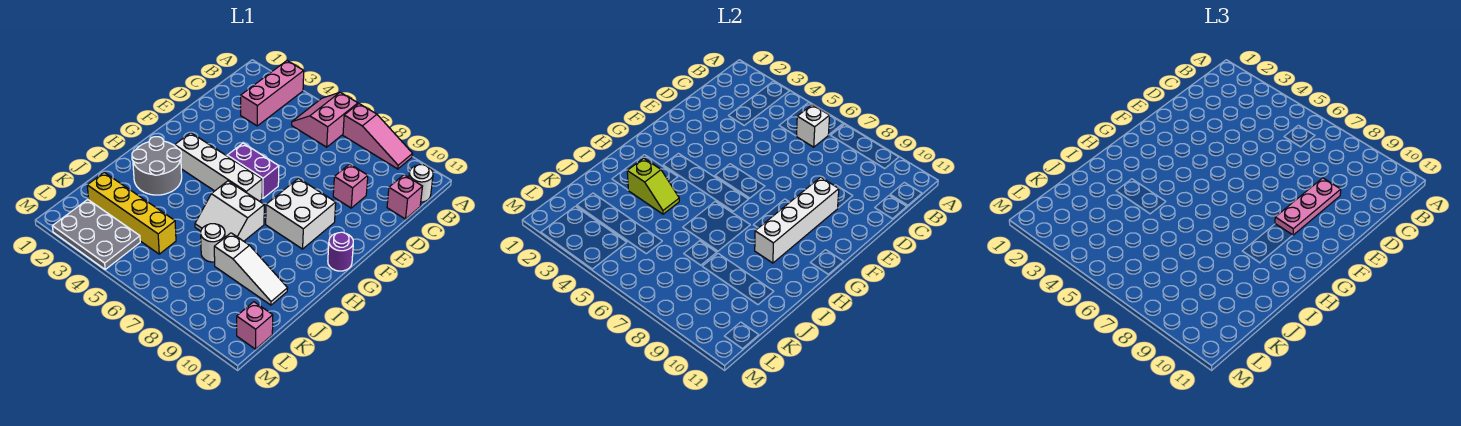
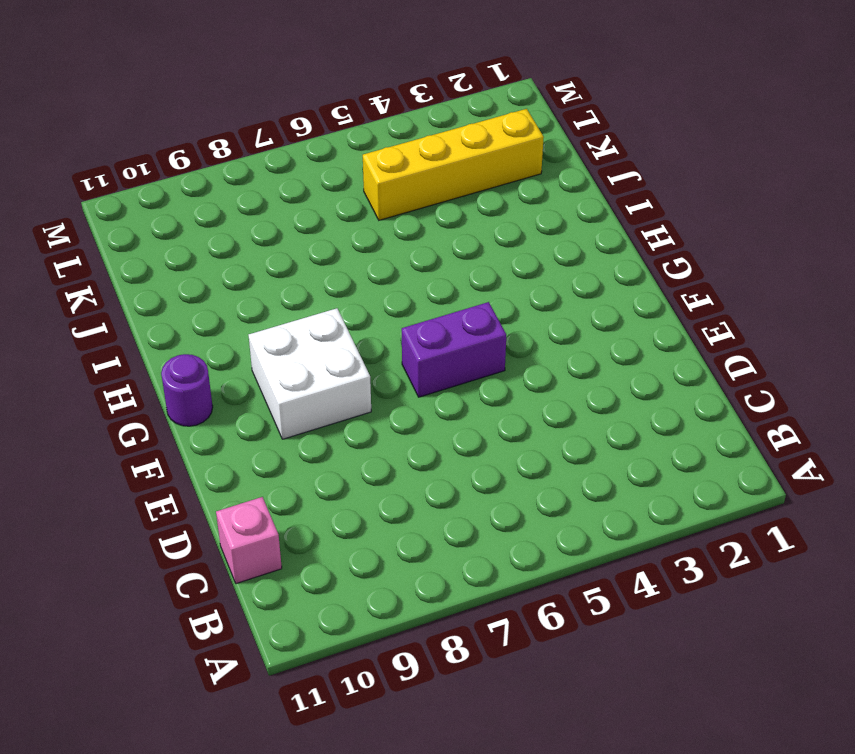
none -> pink brick A3:C3 level 1
none -> pink slope A5:B6 level 1 top 6
none -> pink slope A7:A9 level 1 top 7

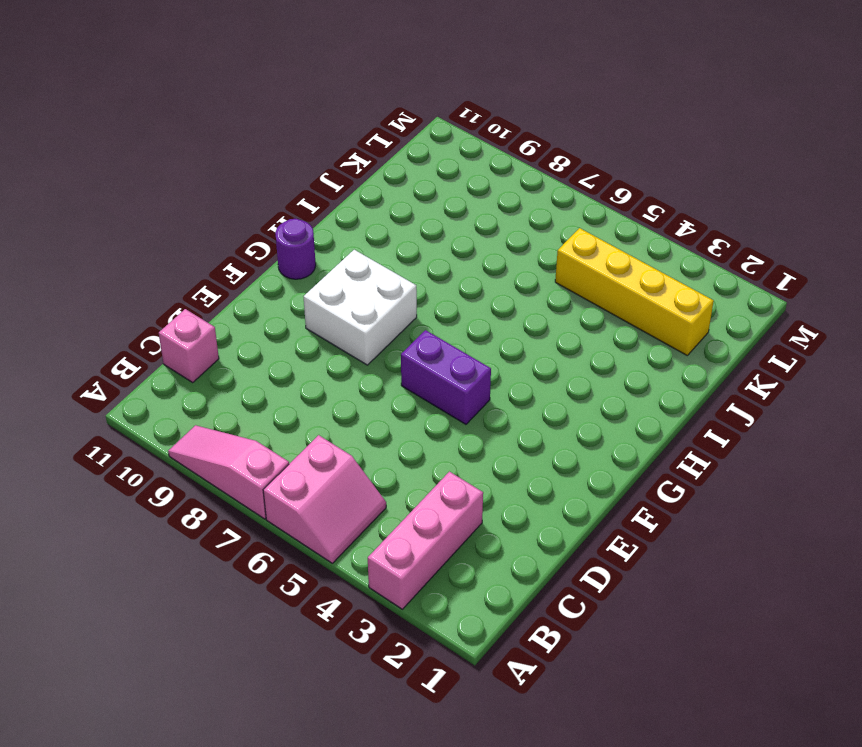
none -> white round brick B11 level 1
none -> pink brick D9 level 1
none -> white brick G3:G6 level 1

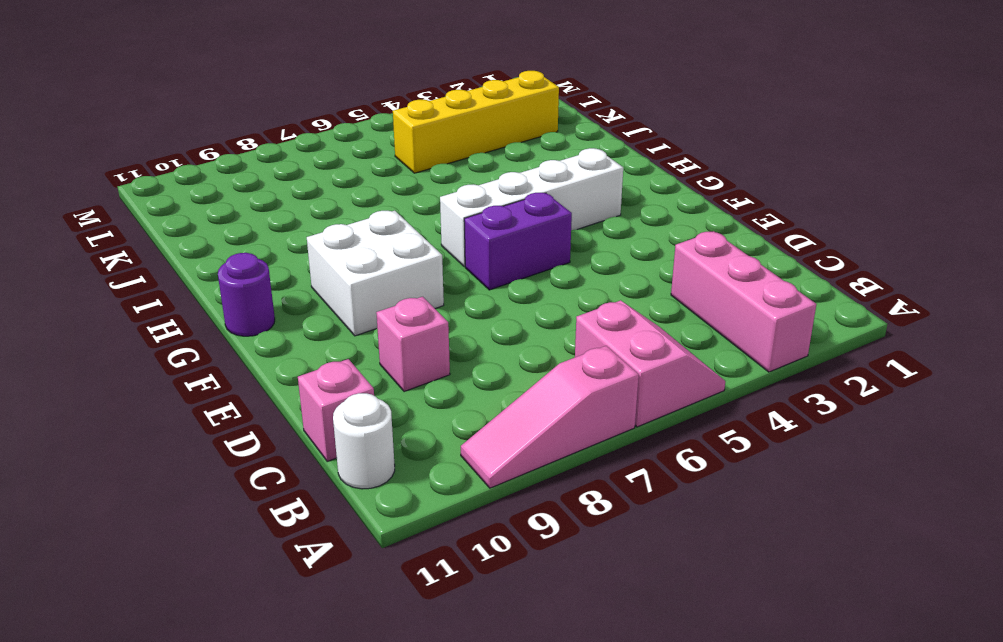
none -> grey round brick H2:I3 level 1
none -> white slope H6:I7 level 1 top H
none -> white round brick J7 level 1

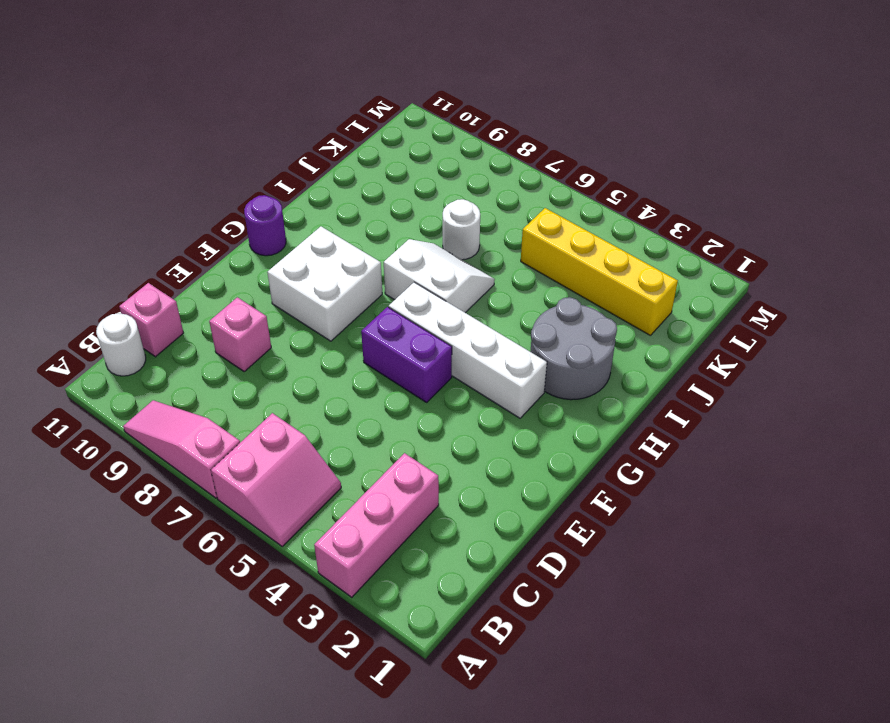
none -> white slope J8:J10 level 1 top 8
none -> grey plate L2:M4 level 1
none -> pink brick L11 level 1

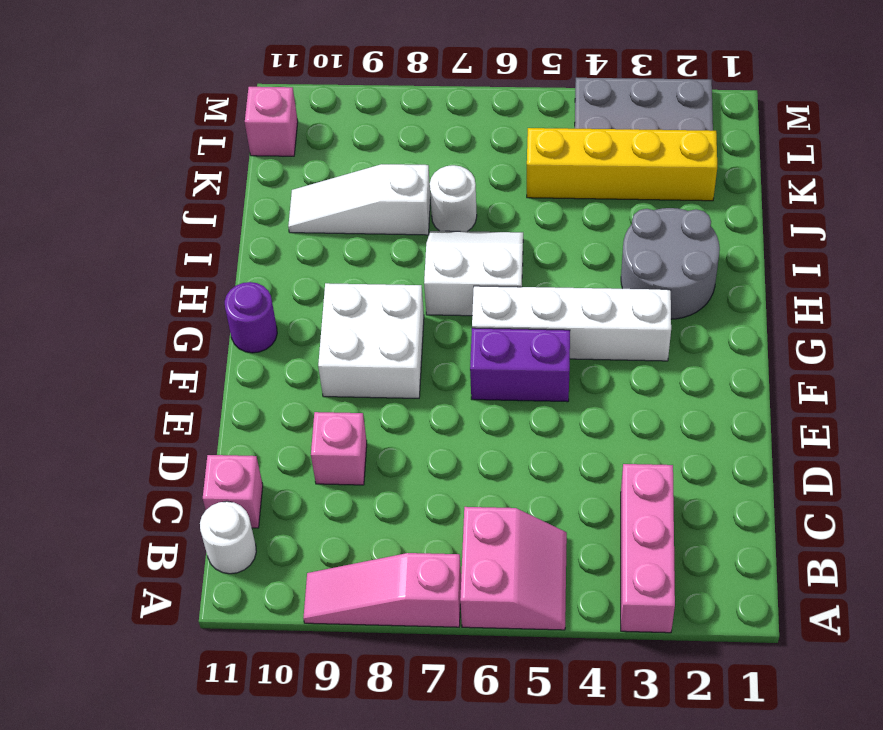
none -> white brick B6 level 2
none -> white brick E9:H9 level 2
none -> lime slope I3:I4 level 2 top 3

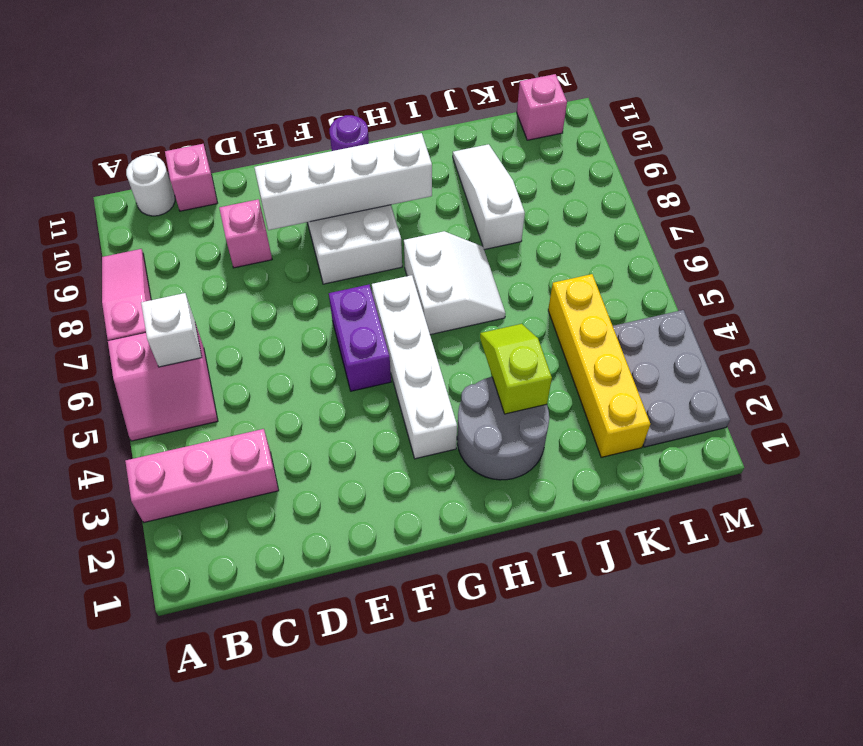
none -> white round brick J7 level 1
none -> pink plate D9:F9 level 3

